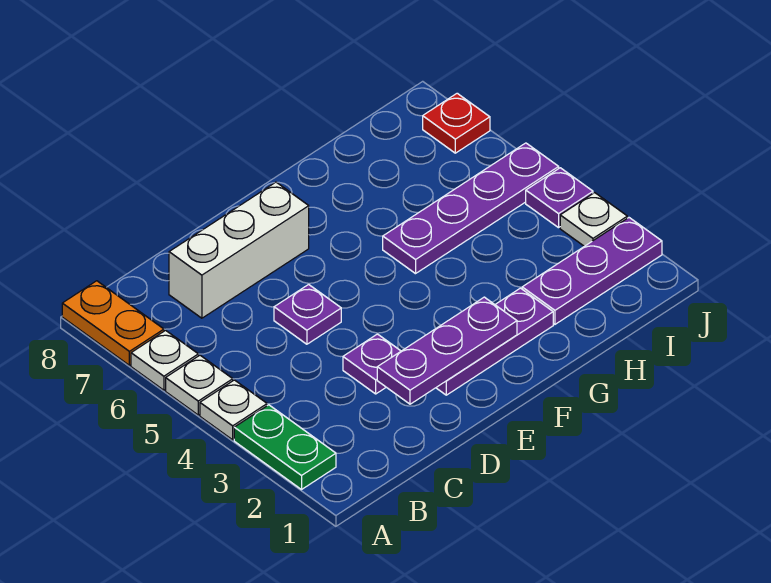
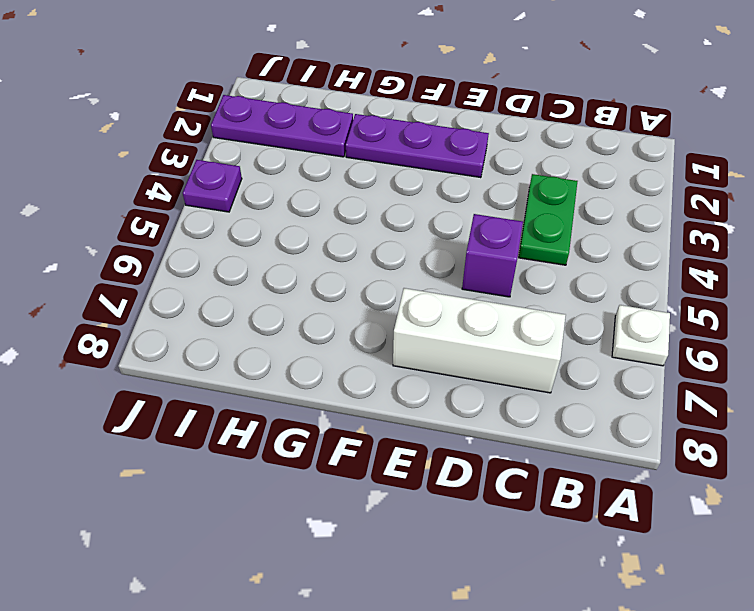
green plate C3:C4 level 1 -> green plate A2:A3 level 1
purple brick D5 level 1 -> purple plate D5 level 1
none -> white plate A4 level 1
none -> white plate A5 level 1
none -> orange plate A7:A8 level 1

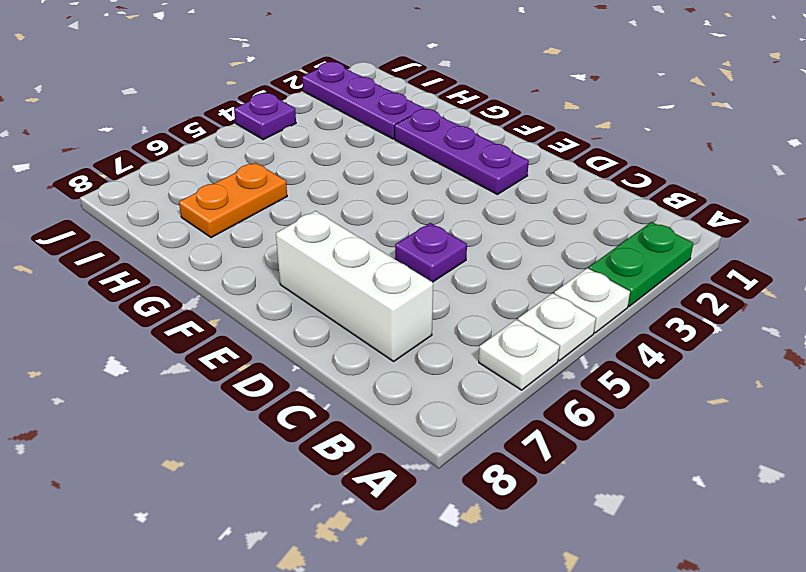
orange plate H6:H7 level 1 -> orange plate A7:A8 level 1
none -> purple plate D3 level 1
none -> purple plate G5:J5 level 1
none -> white plate J3 level 1

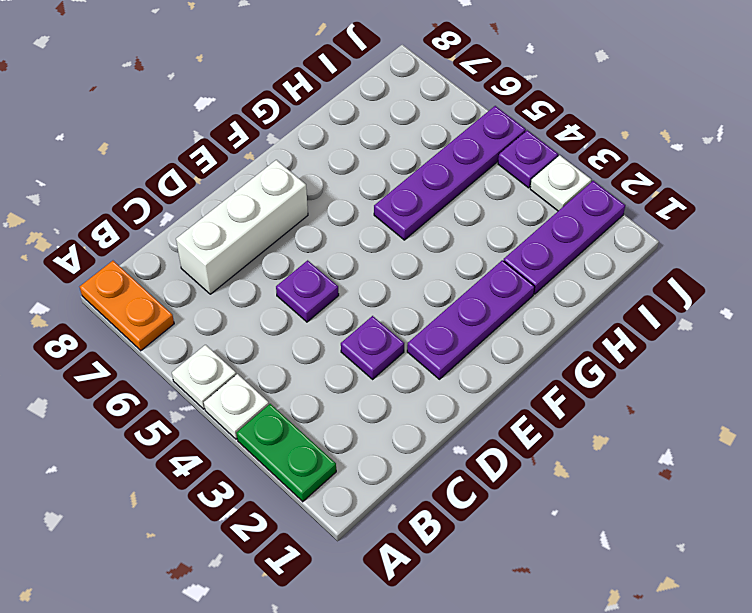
none -> white plate A6 level 1
none -> red plate J7 level 1
none -> purple plate D2:F2 level 2

